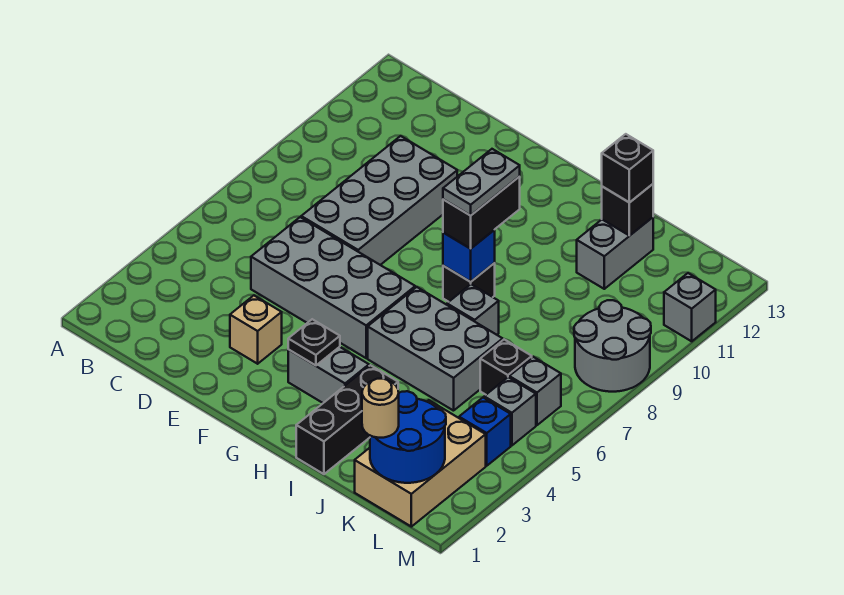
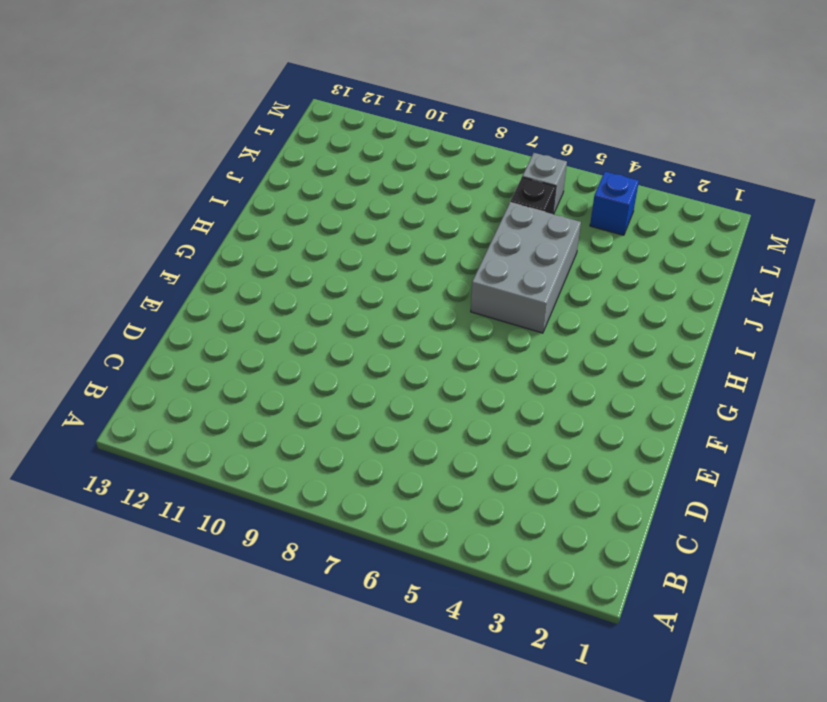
none -> grey brick D5:G6 level 1
none -> grey brick D7:E10 level 1
none -> tan brick E3 level 1

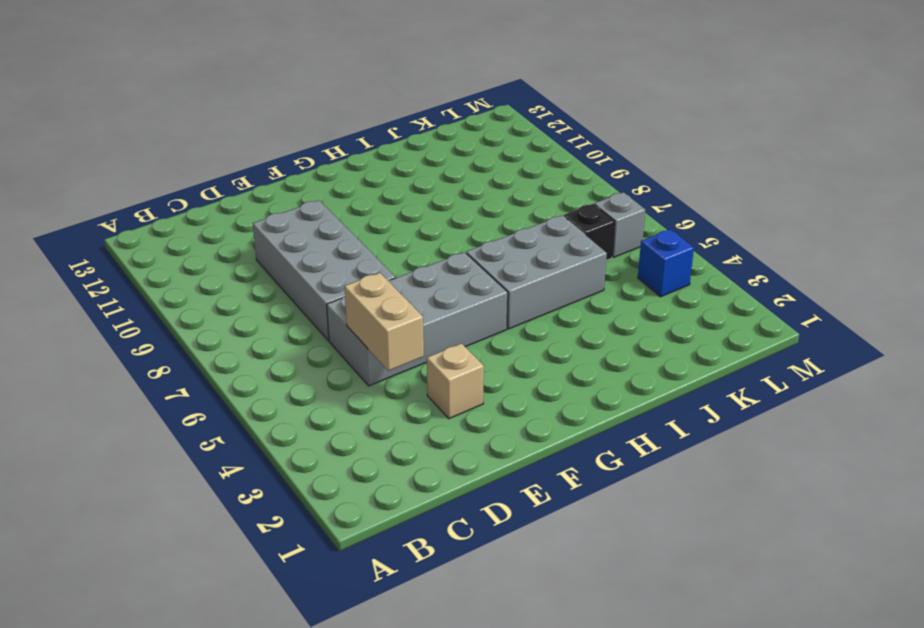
tan brick D4:D5 level 2 -> none
none -> grey brick G3:H3 level 1
none -> black brick H8 level 1
none -> black brick I1:I3 level 1

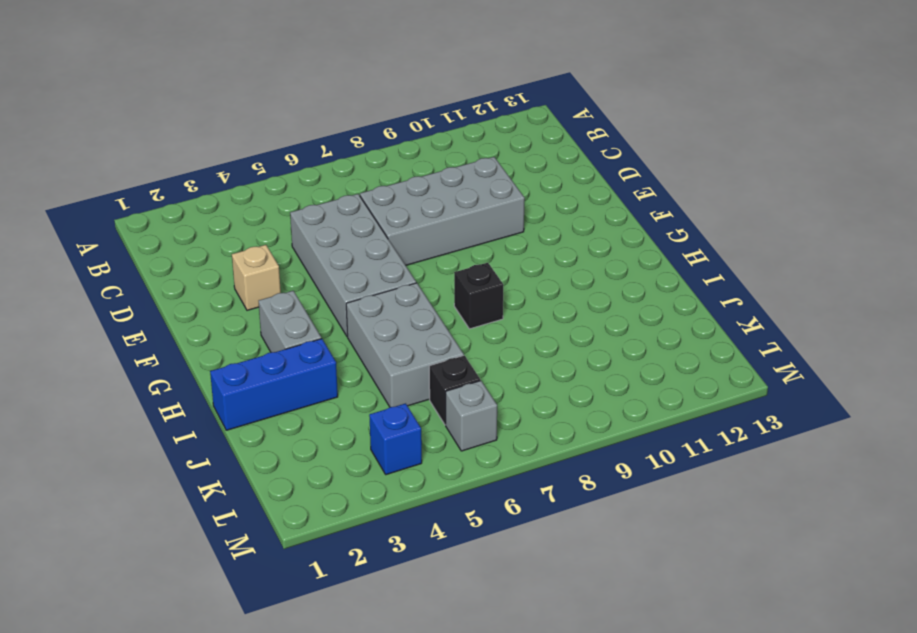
blue brick I1:I3 level 1 -> black brick I1:I3 level 1
none -> grey brick I7 level 1
none -> grey brick J11:J12 level 1
none -> tan brick K1:L3 level 1

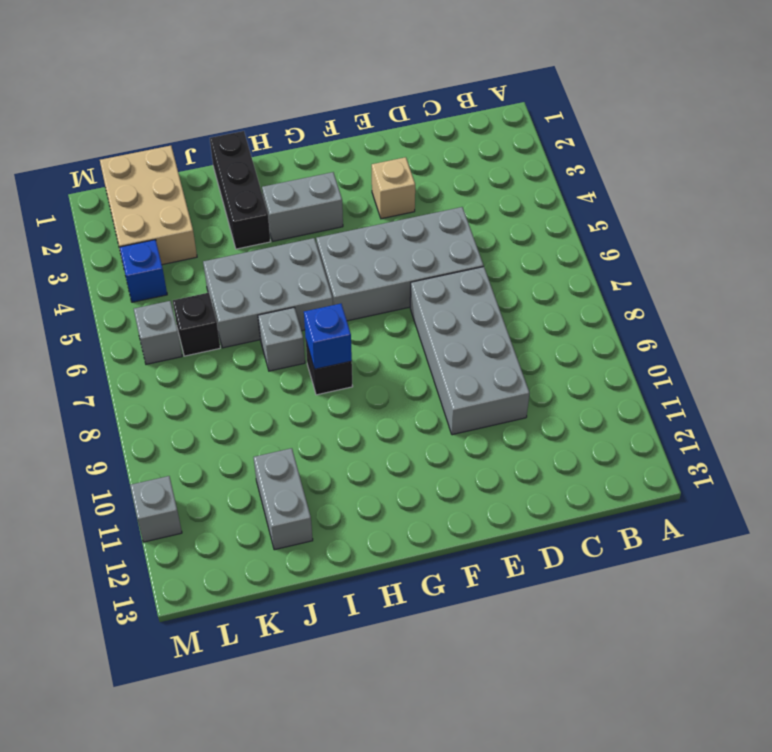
none -> grey brick L5 level 1
none -> grey round brick L8:M9 level 1
none -> black plate G3 level 2

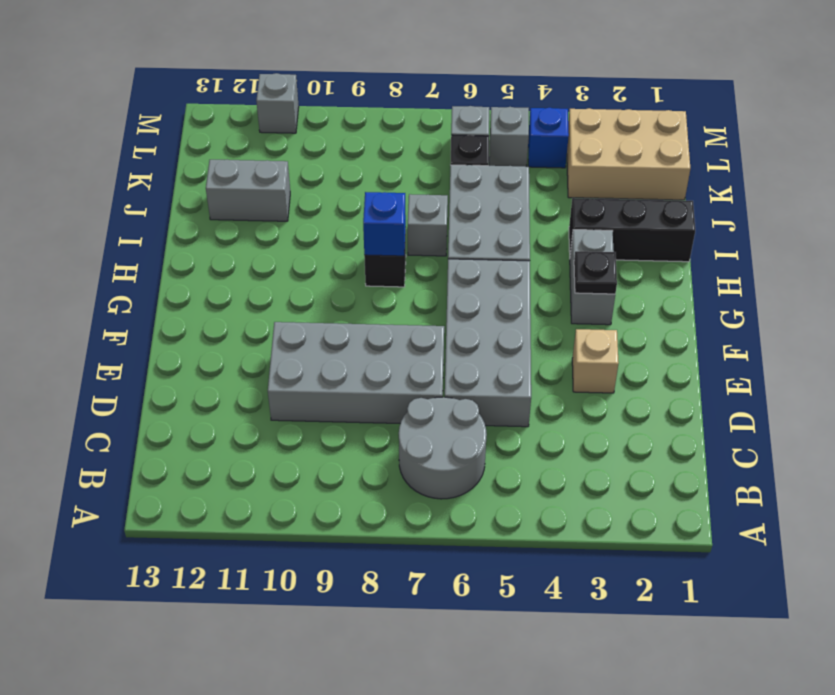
grey round brick B6:C7 level 1 -> grey round brick L8:M9 level 1
none -> black brick J12 level 2
none -> blue round brick K1:L2 level 2
none -> black brick H8:H9 level 3

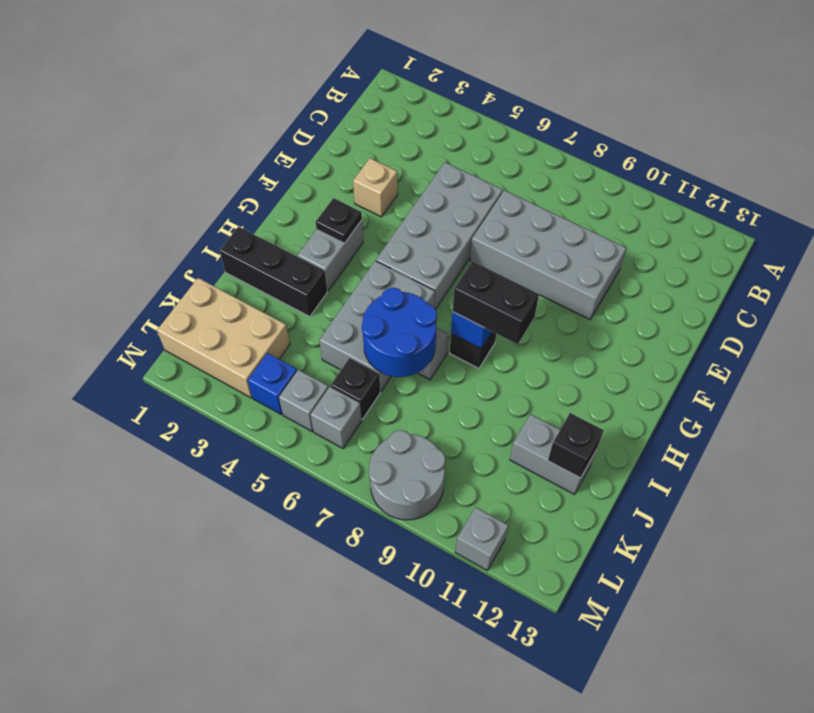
blue round brick I6:J7 level 2 -> blue round brick K1:L2 level 2
none -> black brick J12 level 3
none -> tan round brick K1 level 3
none -> grey plate H8:H9 level 4

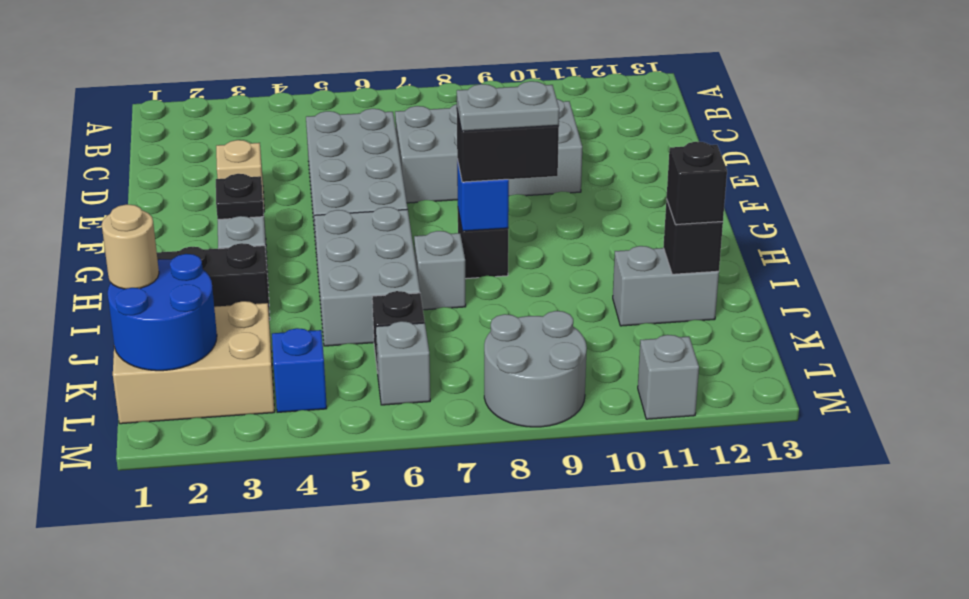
none -> grey brick L5 level 1

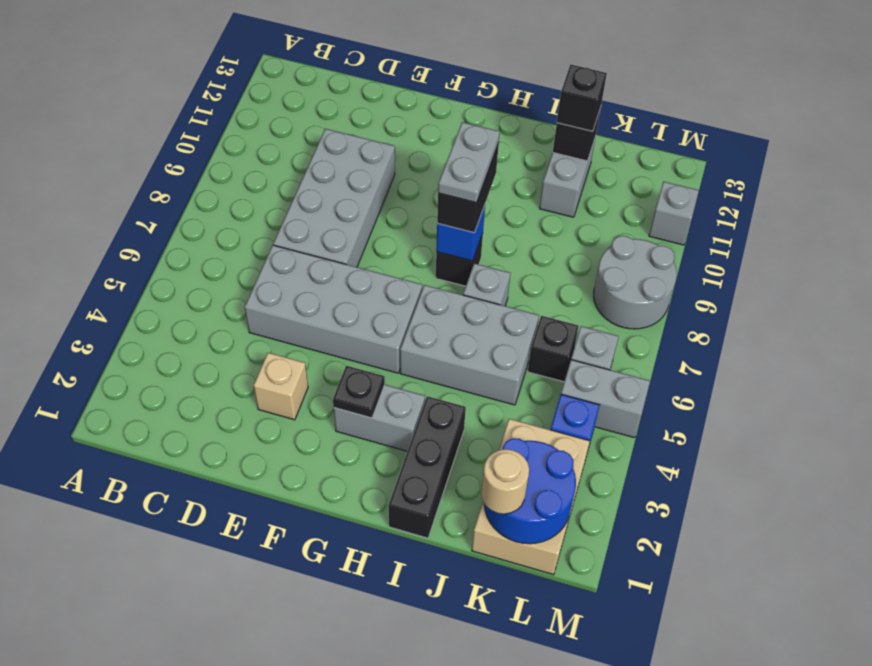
grey brick L5:M5 level 1 -> grey brick L5 level 1

